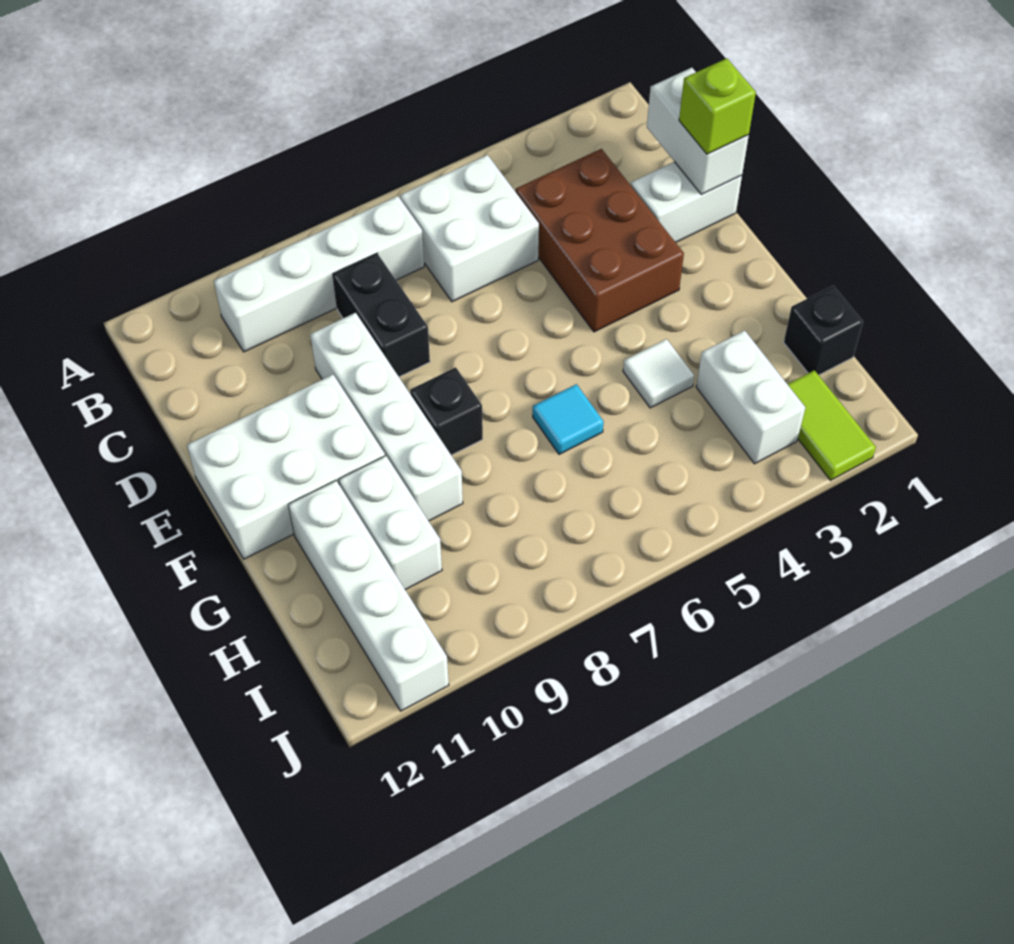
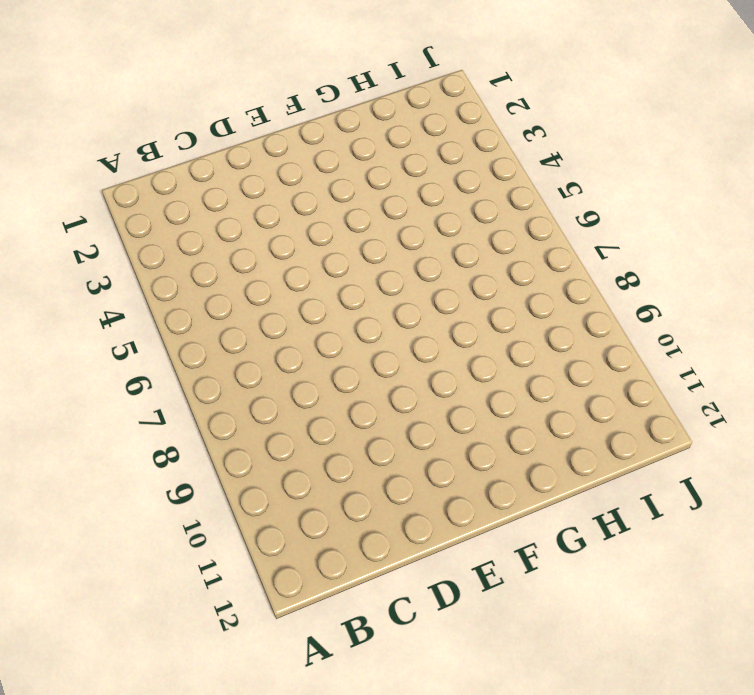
none -> white brick B5:C6 level 1
none -> white brick B7:B10 level 1
none -> brown brick C3:E4 level 1

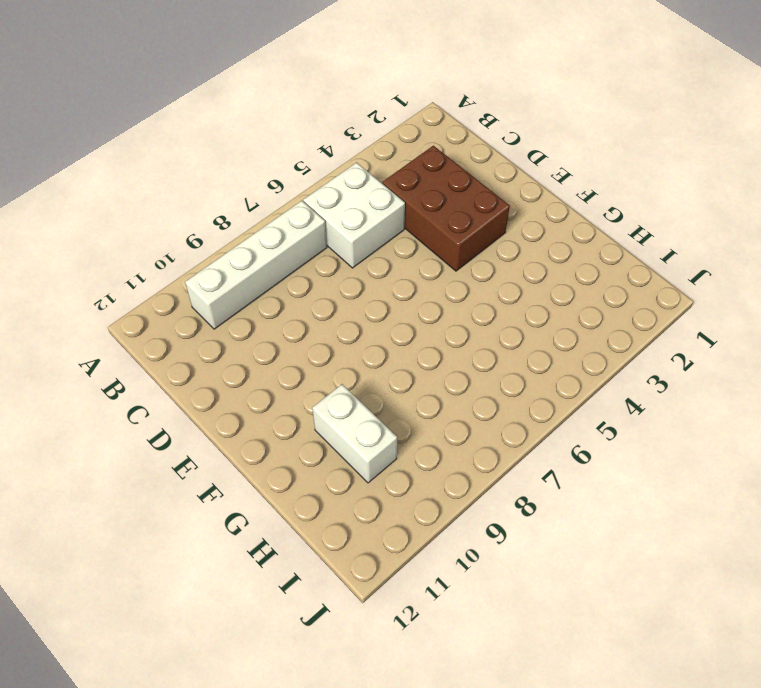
none -> black brick C8:D8 level 1
none -> white brick D1:D2 level 1
none -> white brick D9:G9 level 1

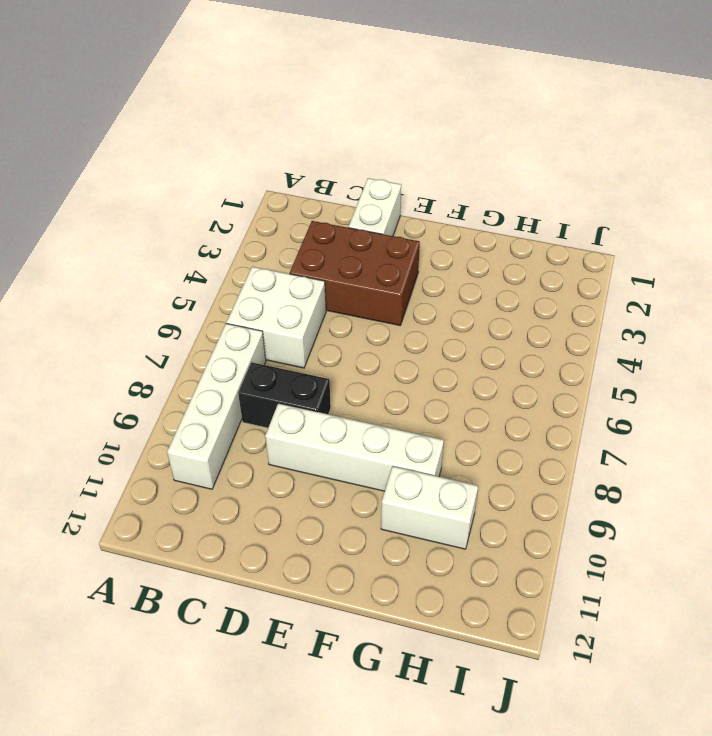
none -> white brick E10:F12 level 1
none -> black brick F8 level 1
none -> white tile G4 level 1

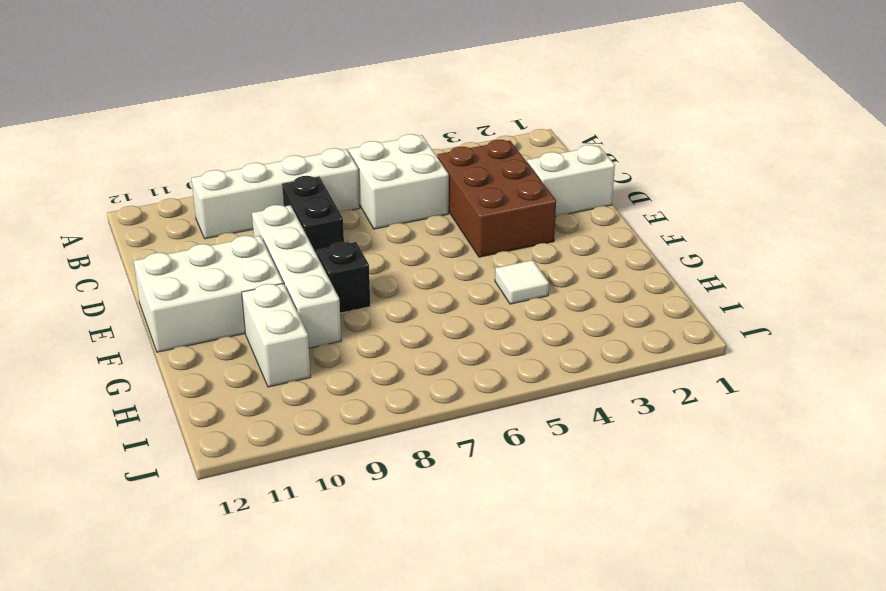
none -> cyan tile G6 level 1
none -> white brick G11:J11 level 1
none -> black brick H1 level 1

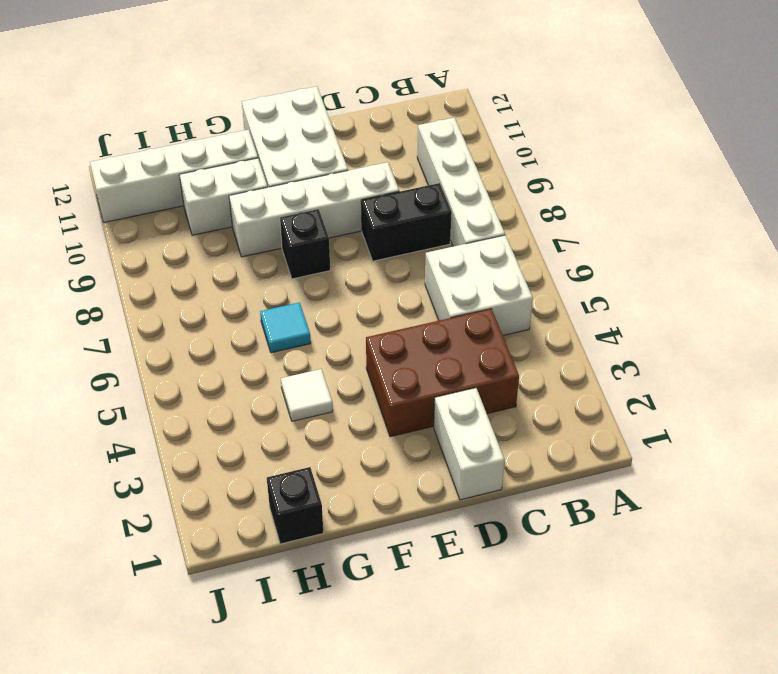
none -> white brick H3:I3 level 1
none -> lime tile I2:J2 level 1
none -> white brick C1:D1 level 2

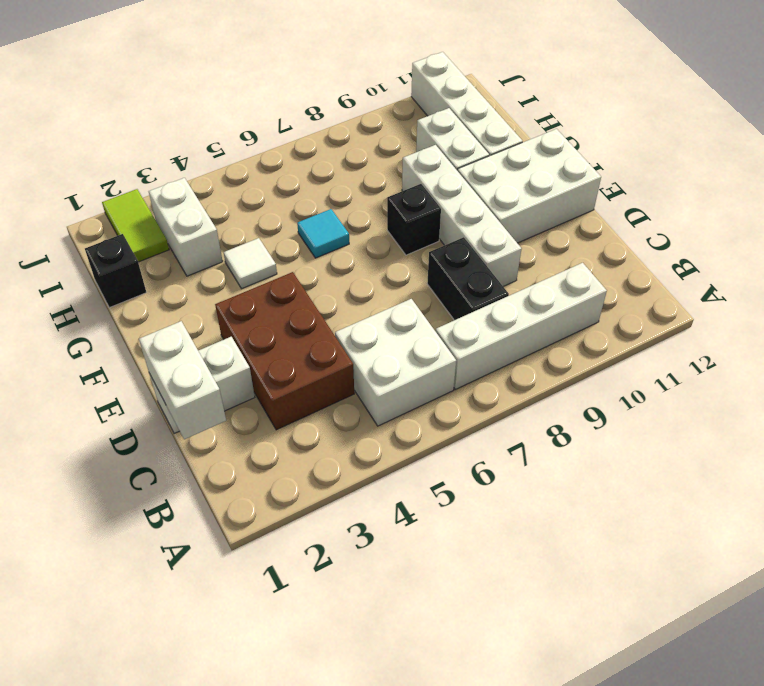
none -> lime brick D1 level 3

